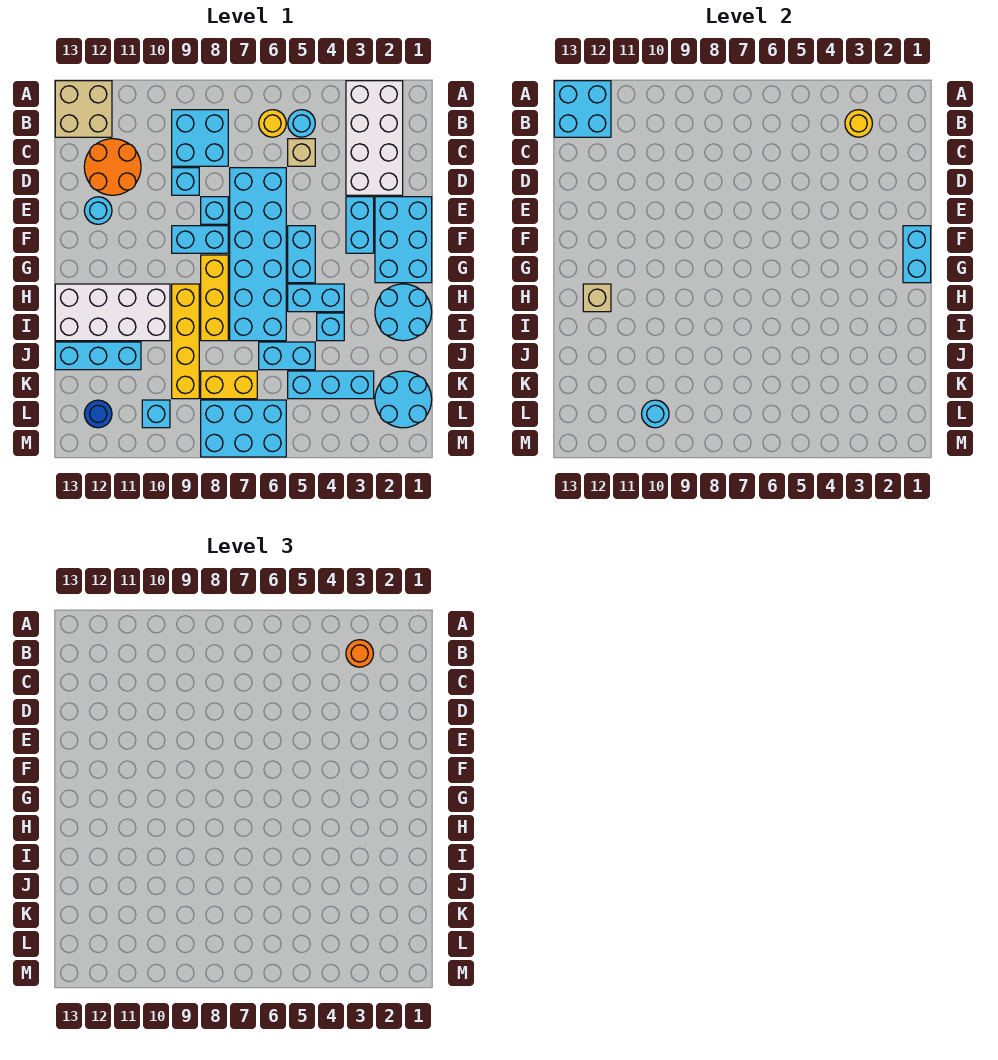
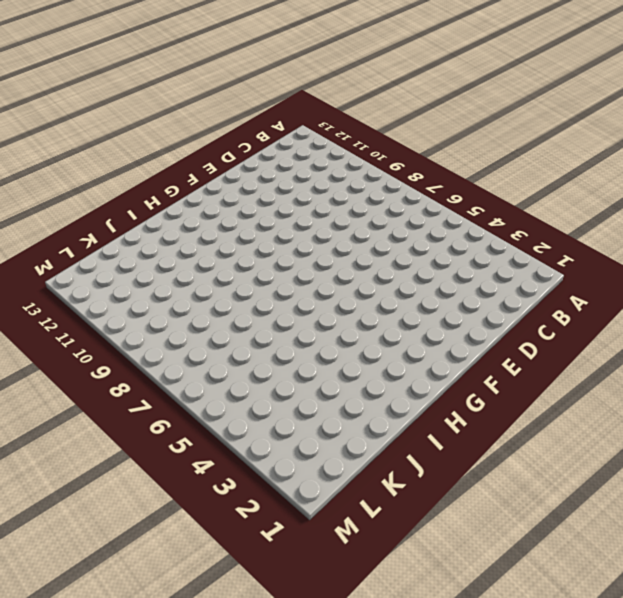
none -> white brick A2:D3 level 1
none -> tan brick A12:B13 level 1
none -> cyan round brick B5 level 1
none -> yellow round brick B6 level 1

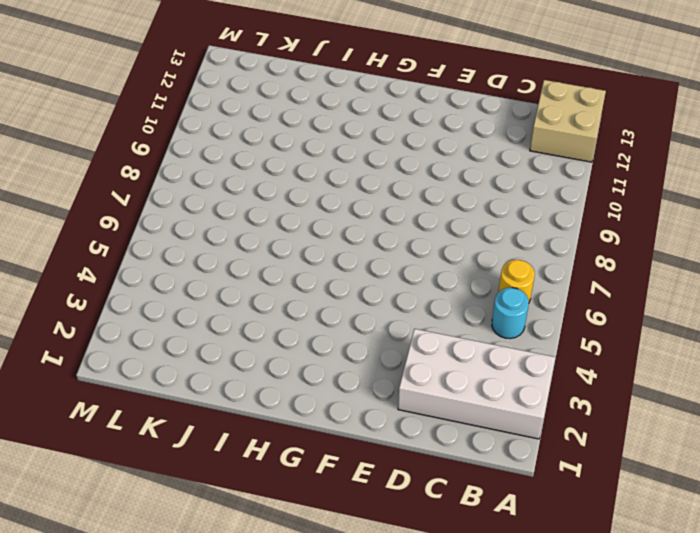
none -> cyan brick B8:C9 level 1
none -> tan brick C5 level 1
none -> orange round brick C11:D12 level 1
none -> cyan brick D6:I7 level 1

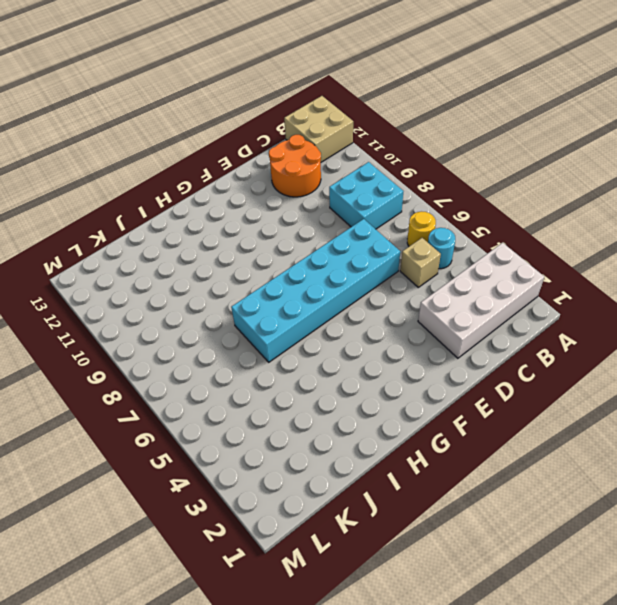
none -> cyan brick D9 level 1
none -> cyan brick E1:G2 level 1
none -> cyan brick E3:F3 level 1
none -> cyan brick E8 level 1

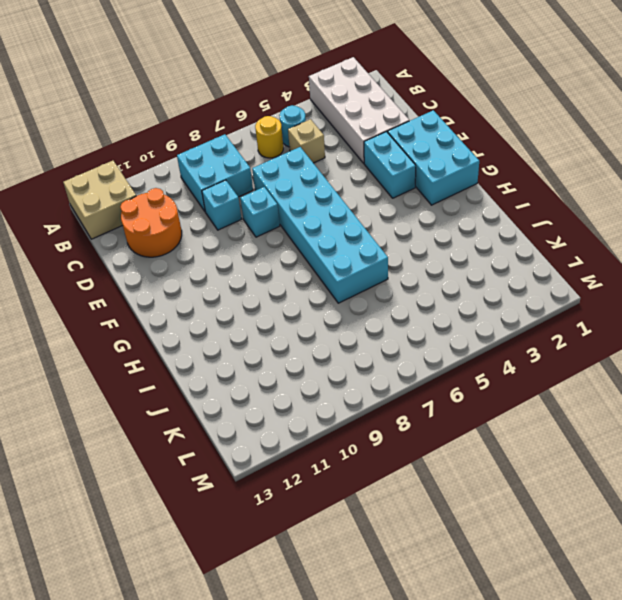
none -> cyan round brick E12 level 1
none -> cyan brick F5:G5 level 1
none -> cyan brick F8:F9 level 1
none -> yellow brick G8:I8 level 1

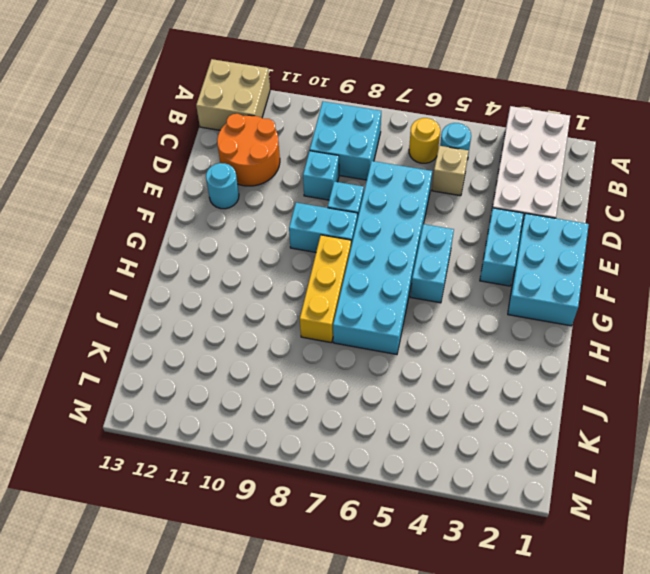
none -> cyan round brick H1:I2 level 1
none -> cyan brick H4:H5 level 1
none -> yellow brick H9:K9 level 1
none -> white brick H10:I13 level 1

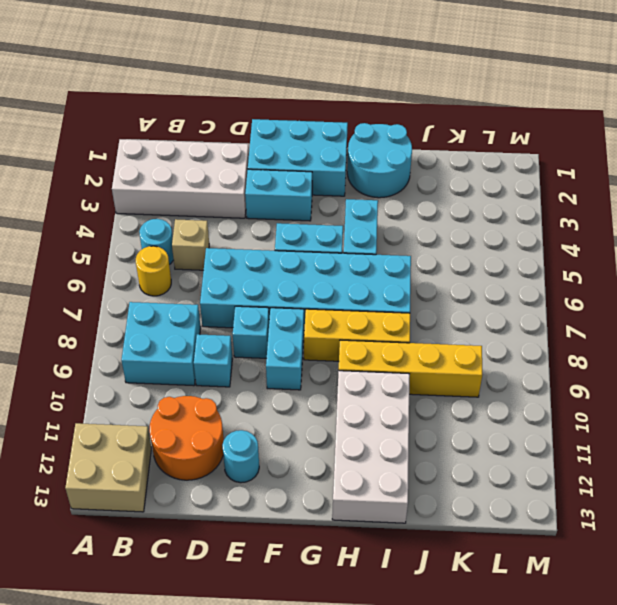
none -> cyan brick I4 level 1
none -> cyan brick J5:J6 level 1
none -> cyan brick J11:J13 level 1
none -> cyan round brick K1:L2 level 1

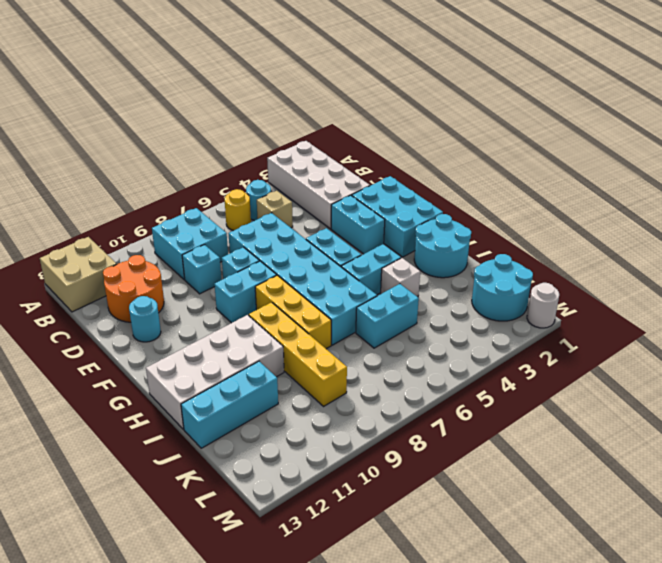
white brick I4 level 1 -> cyan brick I4 level 1
white round brick M1 level 1 -> none
none -> cyan brick K3:K5 level 1
none -> yellow brick K7:K8 level 1
none -> cyan brick L6:M8 level 1
none -> cyan brick L10 level 1

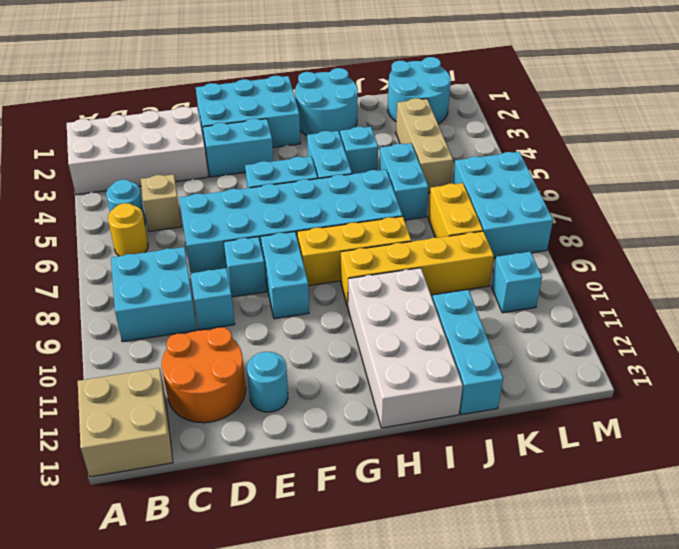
tan brick K3:K5 level 1 -> cyan brick K3:K5 level 1
none -> blue round brick L12 level 1
none -> cyan brick A12:B13 level 2
none -> yellow round brick B3 level 2
none -> cyan brick F1:G1 level 2

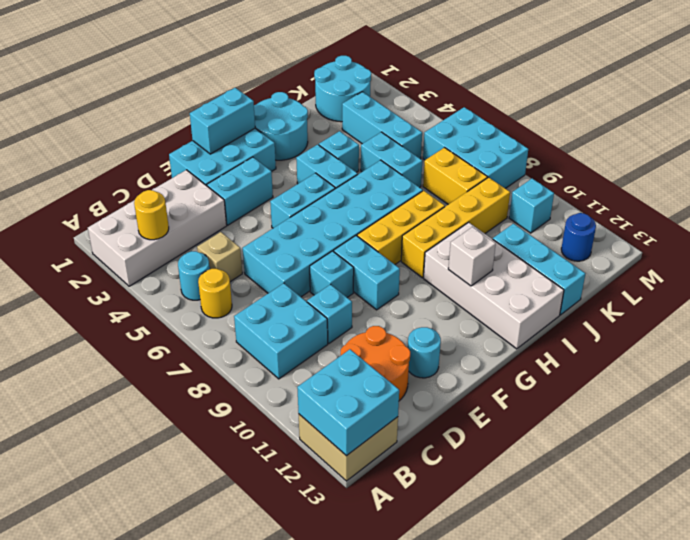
white brick H11 level 2 -> none
none -> tan brick H12 level 2
none -> cyan round brick L10 level 2
none -> orange round brick B3 level 3

